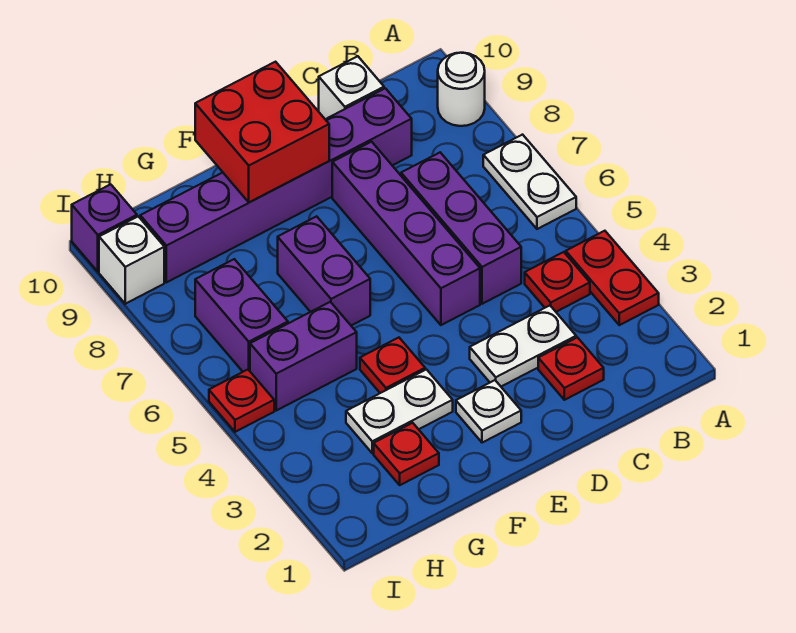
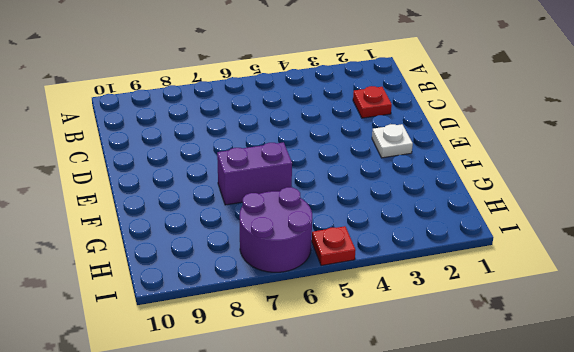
purple round brick H6:I7 level 1 -> purple brick H6:H7 level 1
none -> red plate A3:A4 level 1
none -> white plate A6:A7 level 1
none -> white round brick A9 level 1

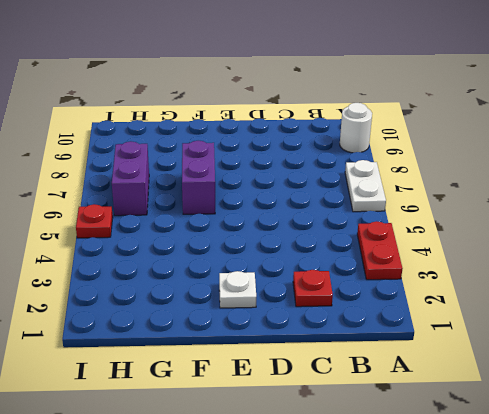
none -> red plate B4 level 1
none -> white plate C3:D3 level 1
none -> purple brick C5:C7 level 1

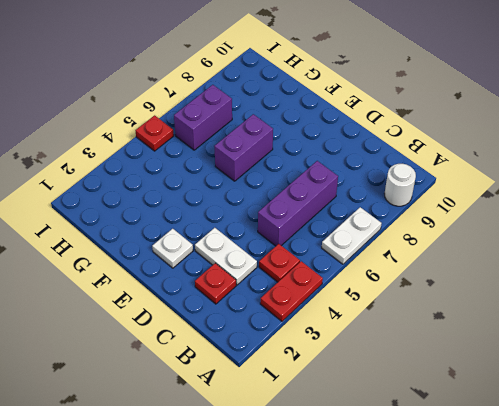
none -> purple brick C9:H9 level 1
none -> white brick C10 level 1
none -> purple brick D5:D8 level 1

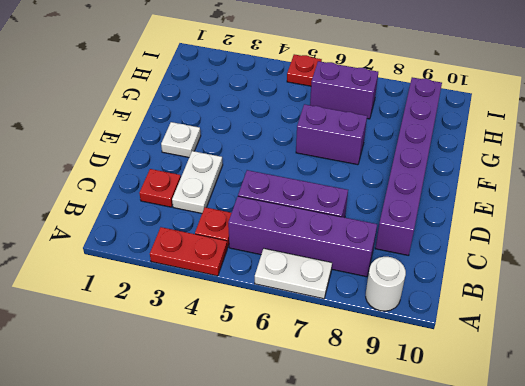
purple brick B5:B8 level 1 -> purple brick D5:D8 level 1
none -> white brick C10 level 1
none -> white plate F3:G3 level 1
none -> red plate F4 level 1

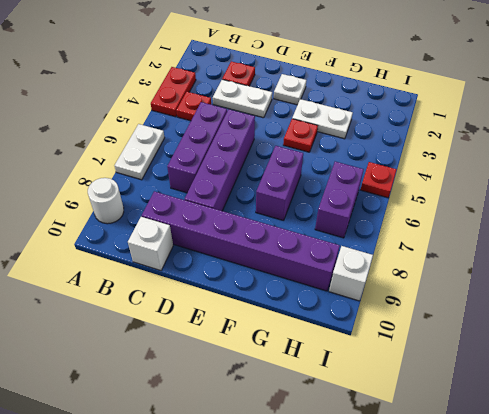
none -> red plate G2 level 1
none -> purple brick G5:H5 level 1
none -> purple brick I10 level 1

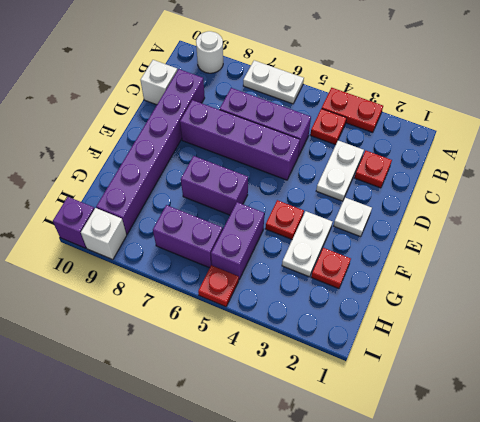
none -> red brick E9:F10 level 2

